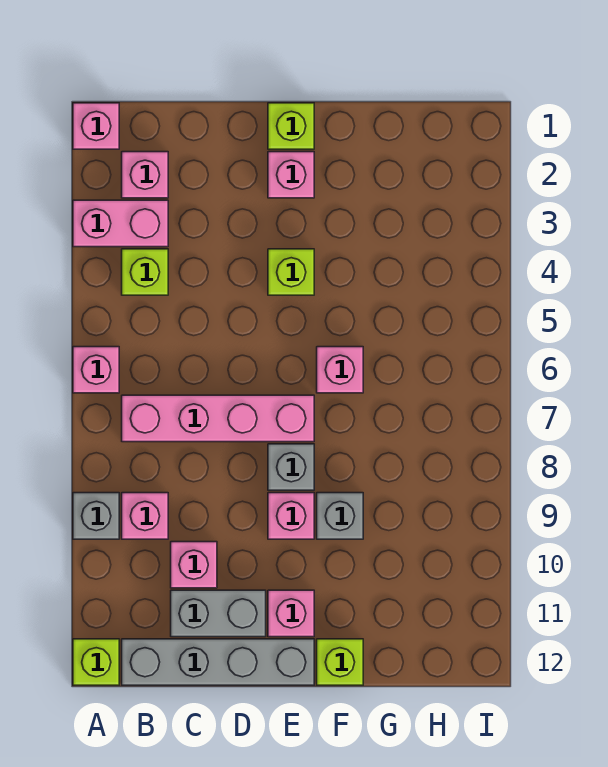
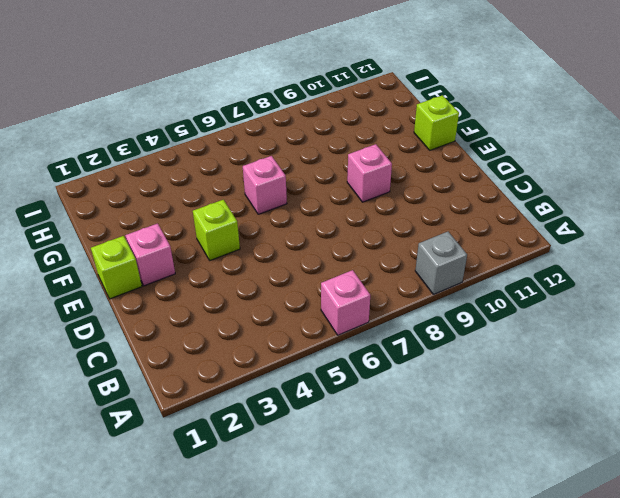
none -> pink brick A1 level 1
none -> pink brick A3:B3 level 1
none -> lime brick A12 level 1

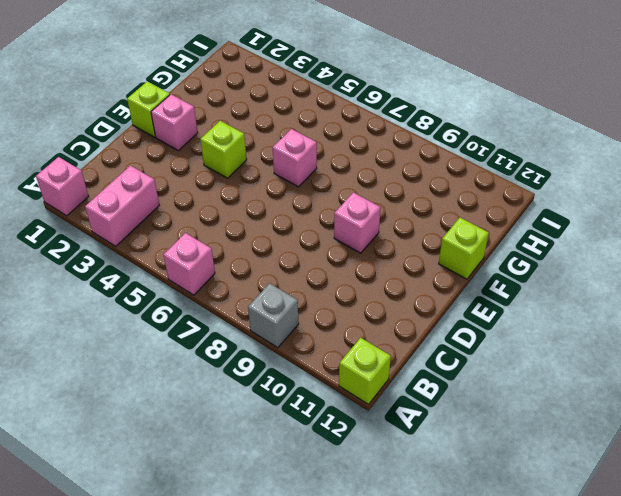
none -> pink brick B2 level 1
none -> lime brick B4 level 1
none -> pink brick B7:E7 level 1

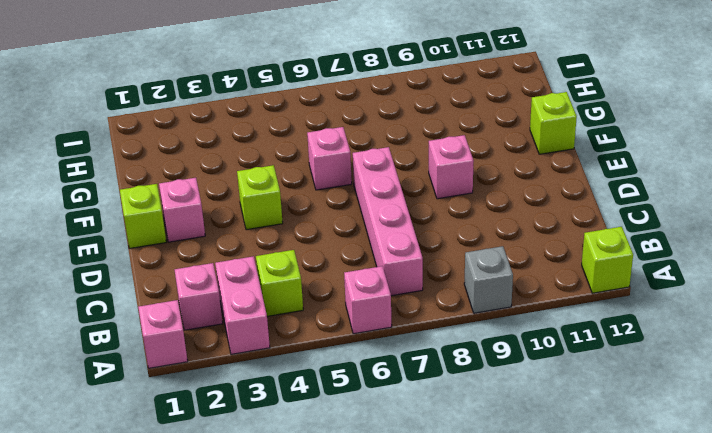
none -> pink brick B9 level 1
none -> grey brick B12:E12 level 1
none -> pink brick C10 level 1

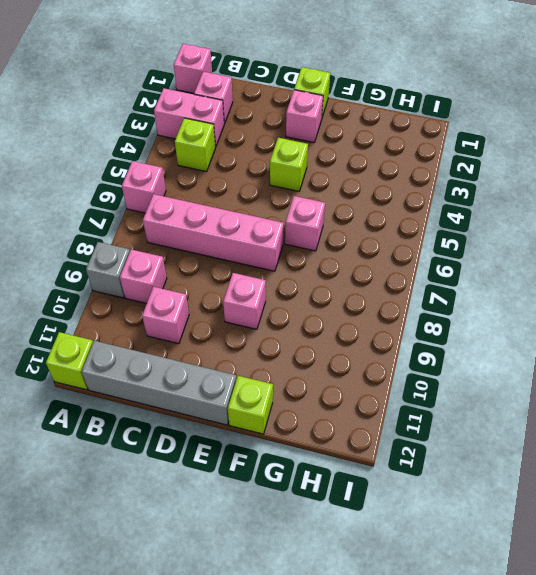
none -> grey brick C11:D11 level 1
none -> grey brick E8 level 1
none -> pink brick E11 level 1

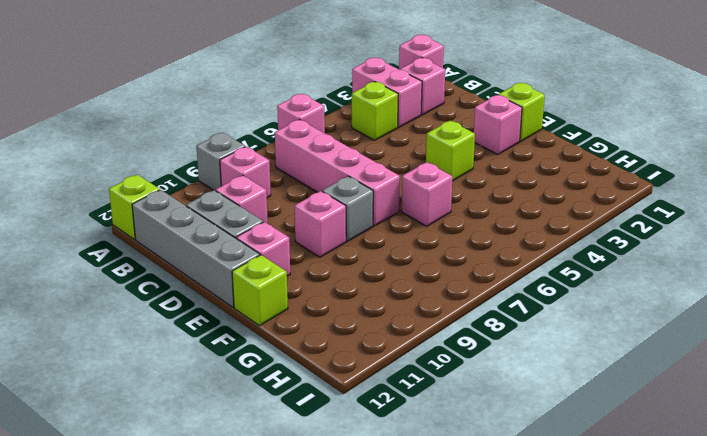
none -> grey brick F9 level 1

